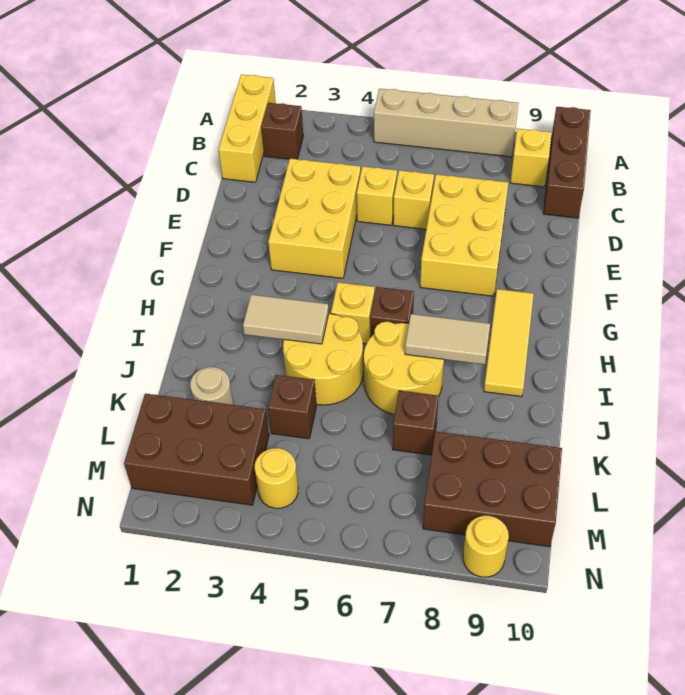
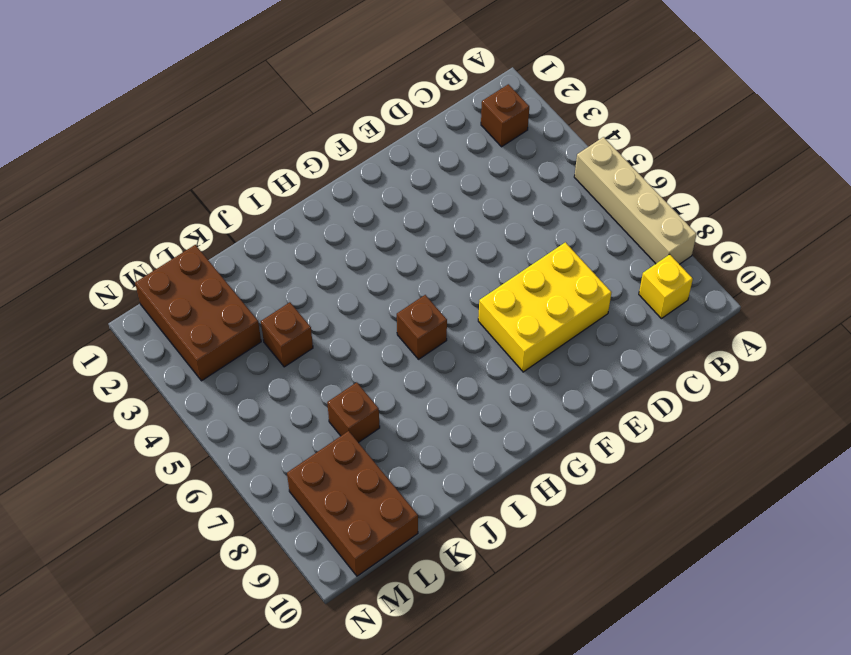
none -> yellow brick A1:C1 level 1
none -> brown brick A10:C10 level 1
none -> yellow brick D3:F4 level 1

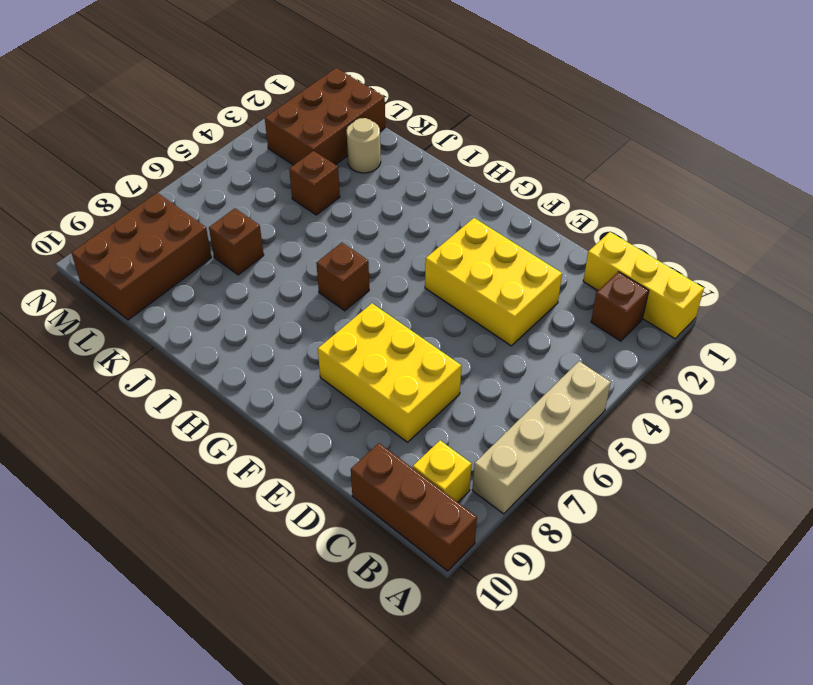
none -> yellow brick D5 level 1
none -> yellow brick D6 level 1
none -> yellow tile G9:I9 level 1

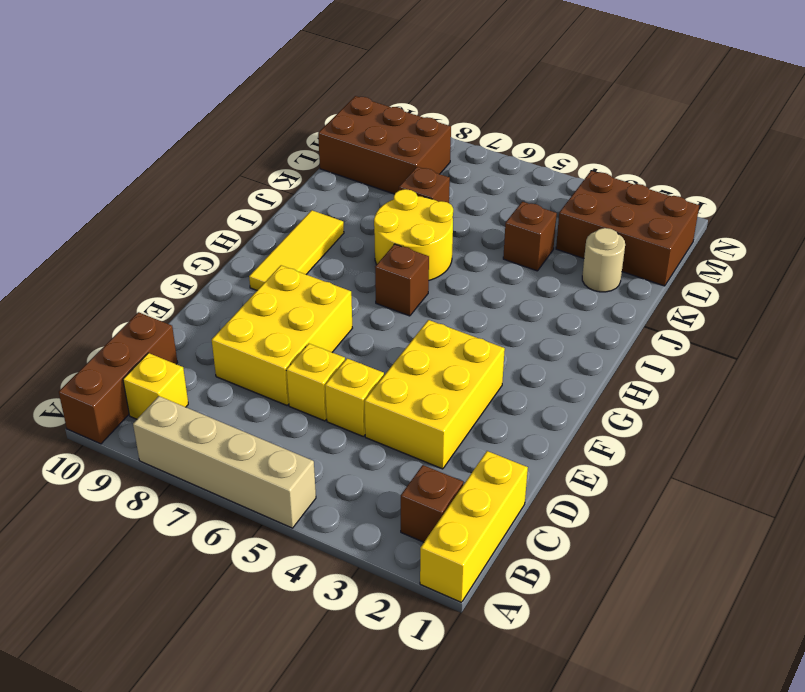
none -> yellow brick H5 level 1
none -> yellow round brick I4:J5 level 1
none -> yellow round brick M4 level 1

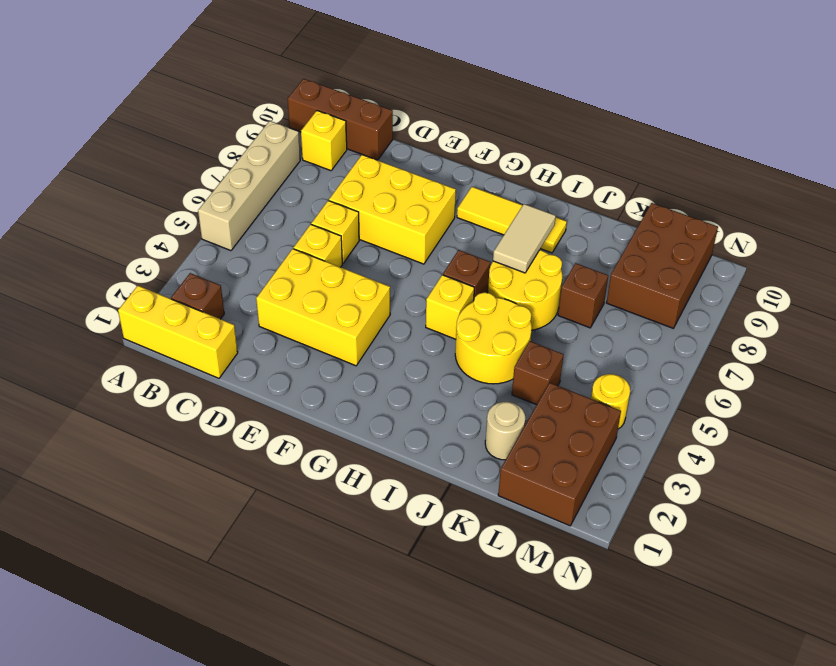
none -> yellow round brick N9 level 1
none -> tan tile I3:I4 level 2

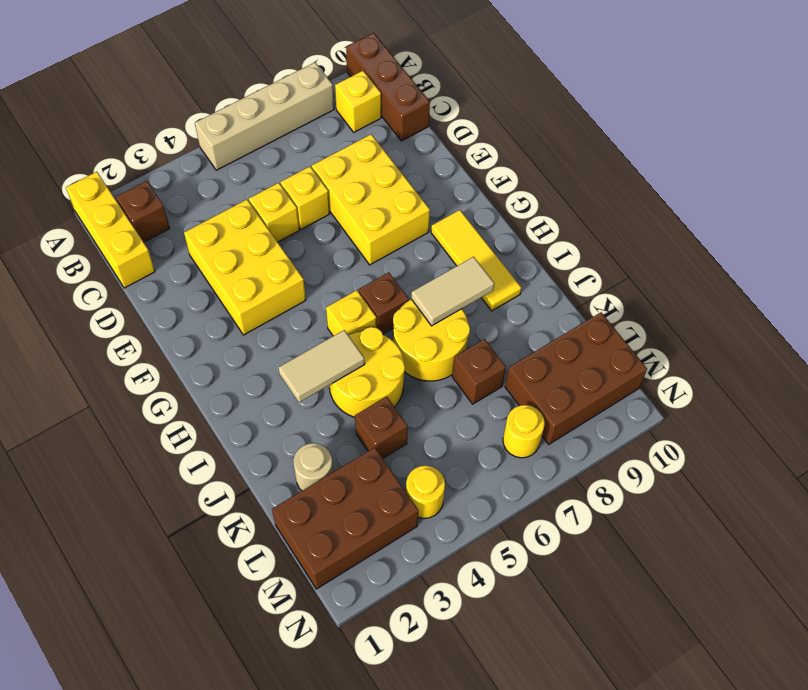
yellow round brick M7 level 1 -> yellow round brick N9 level 1

